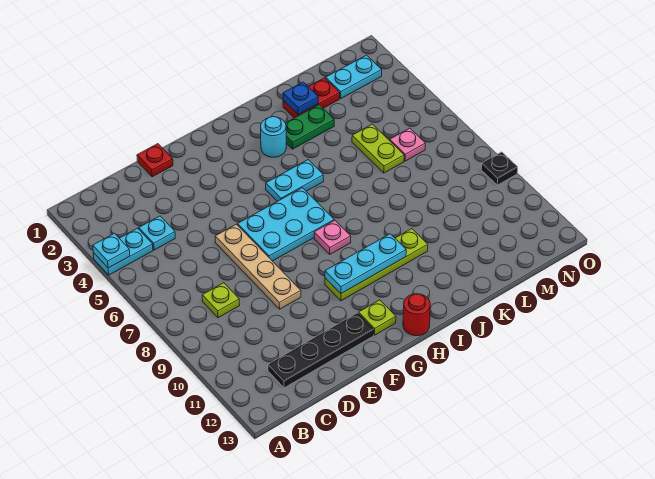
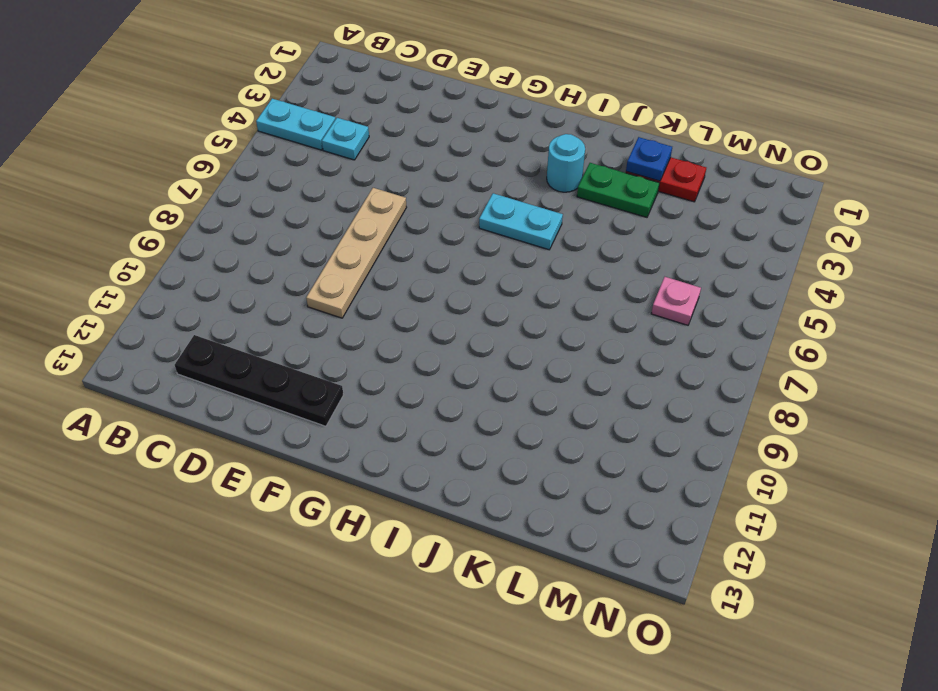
none -> lime plate C8 level 1
none -> red plate E1 level 1
none -> cyan plate F6:H7 level 1

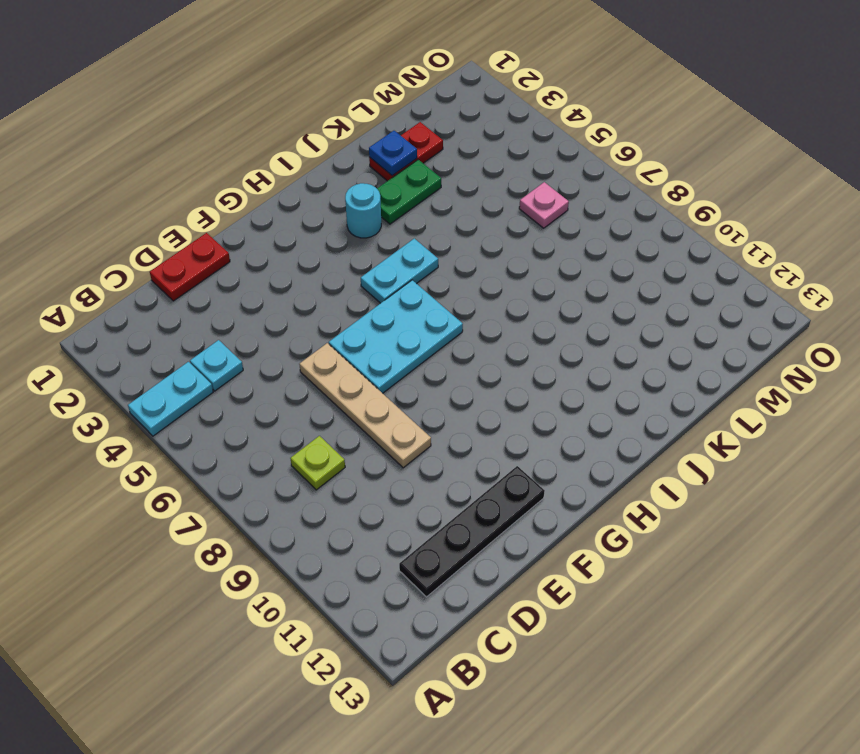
red plate D1:E1 level 1 -> red plate E1 level 1
none -> lime plate G10:J10 level 1
none -> lime plate G12 level 1
none -> pink plate H8 level 1

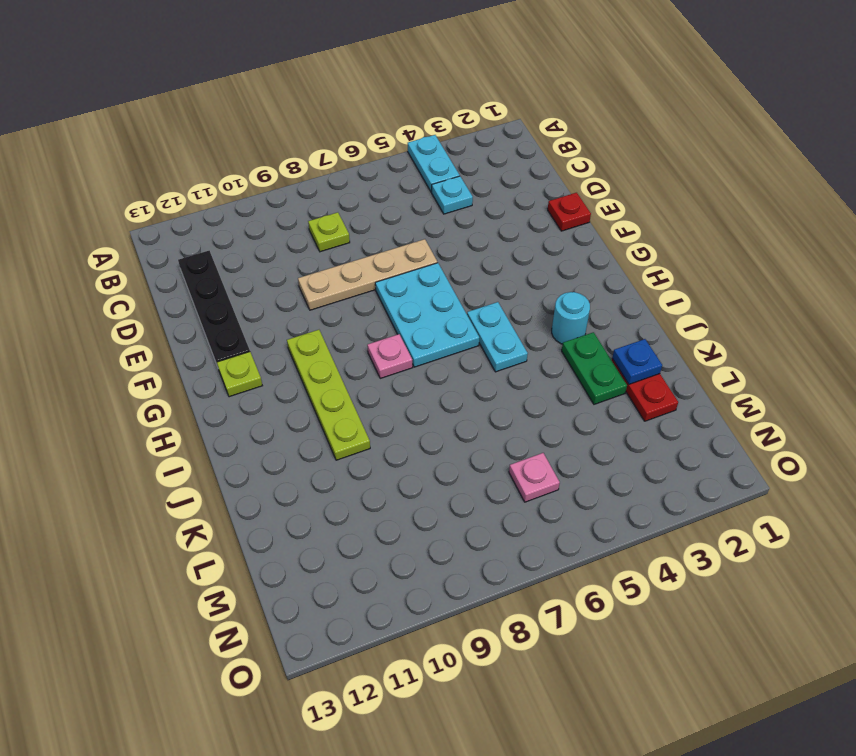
none -> red round brick H13 level 1
none -> lime plate L5:L6 level 1
none -> cyan plate M2:N2 level 1

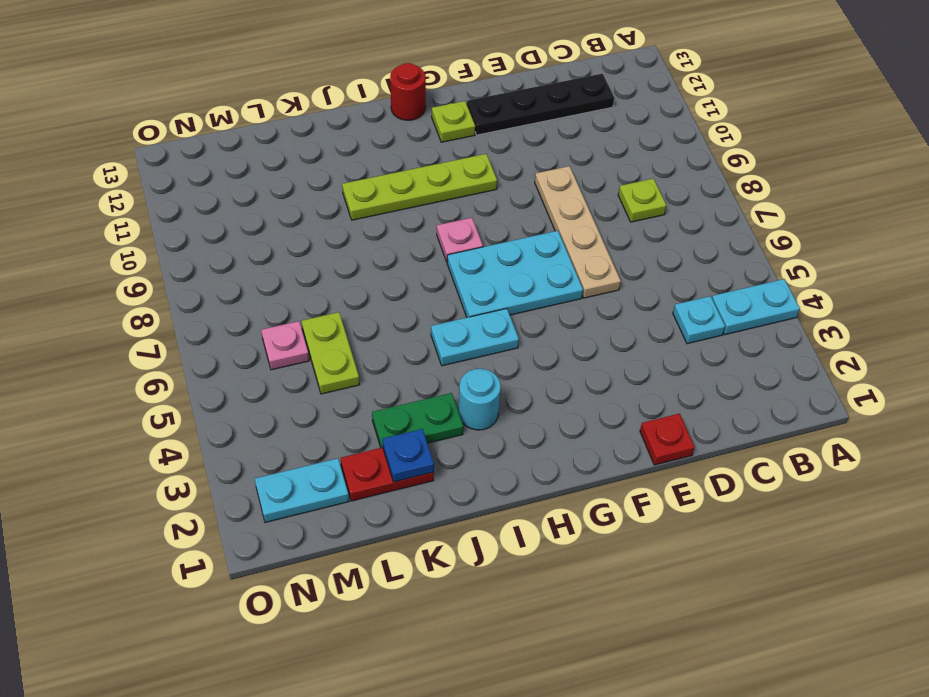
none -> black plate O9 level 1
none -> cyan plate A4 level 2
none -> cyan plate G10:I10 level 2

